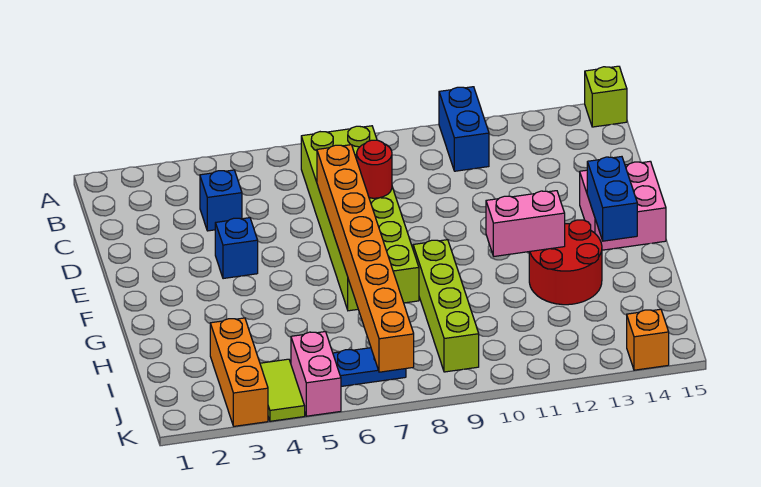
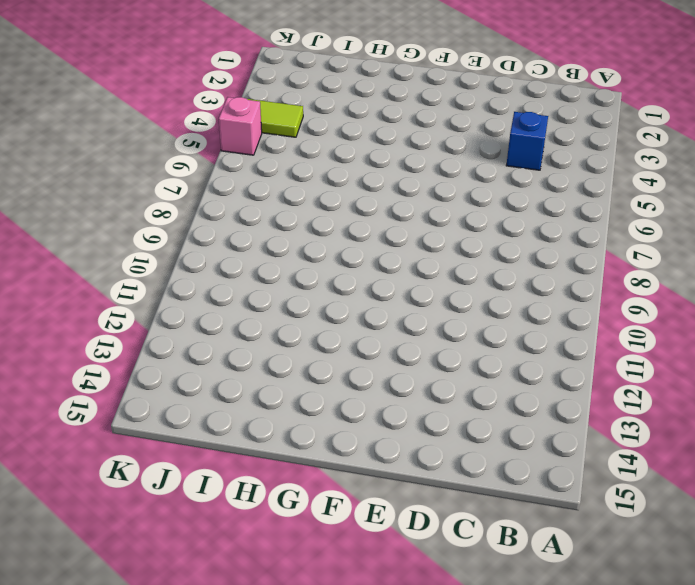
pink brick K5 level 1 -> pink brick J5:K5 level 1
none -> blue brick A11:B11 level 1
none -> lime brick A15 level 1
none -> lime brick B7:G8 level 1

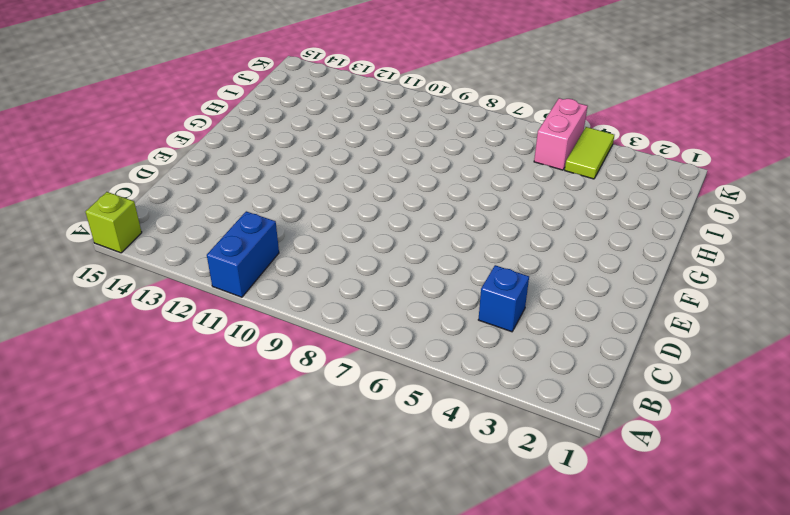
none -> lime brick B7:G8 level 1
none -> blue brick E4 level 1
none -> pink brick E14:F15 level 1

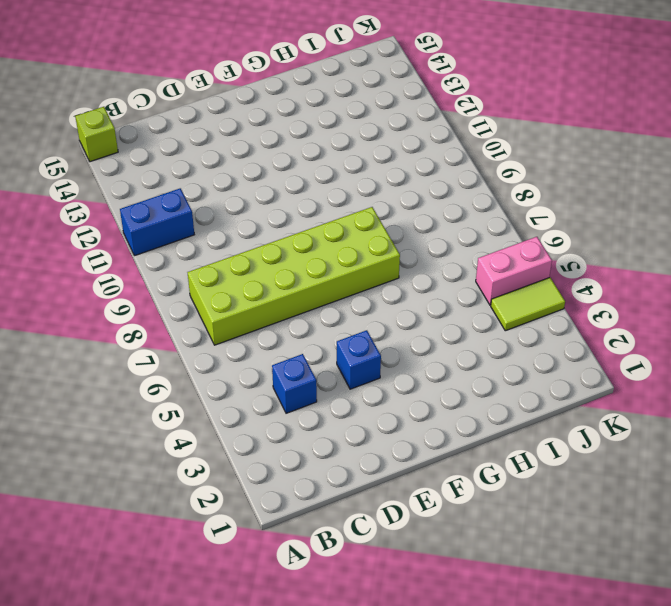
none -> pink brick E14:F15 level 1
none -> lime brick G9:J9 level 1
none -> red round brick G12:H13 level 1

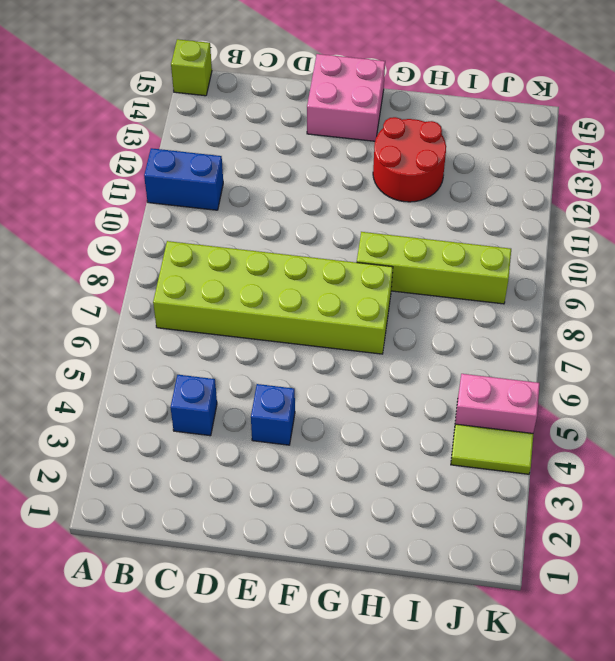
none -> orange brick I3:K3 level 1
none -> blue plate J6:J7 level 1
none -> orange brick K14 level 1

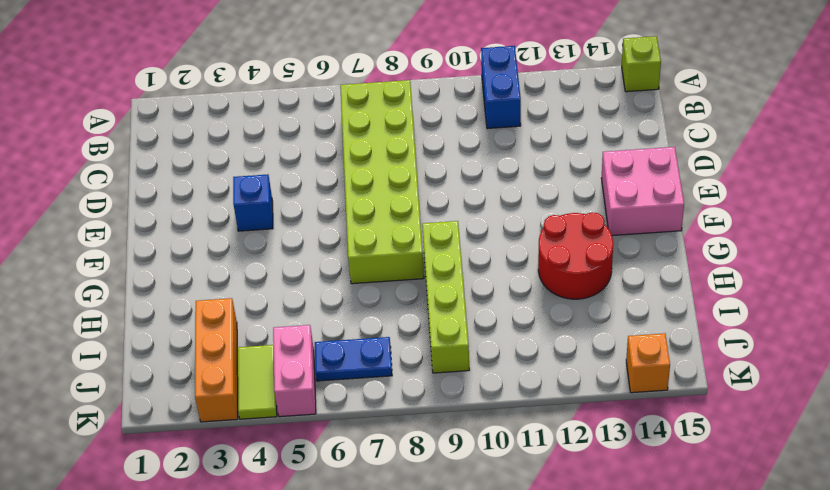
none -> blue brick C4 level 1
none -> orange brick D7:K7 level 2
none -> red round brick D8 level 2

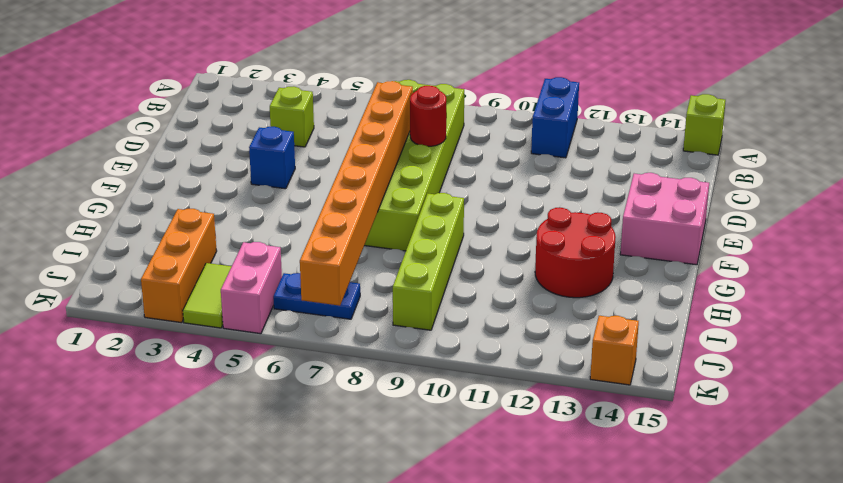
lime brick C4 level 1 -> blue brick C4 level 1
none -> blue brick F14:G14 level 2
none -> pink brick G11:G12 level 2

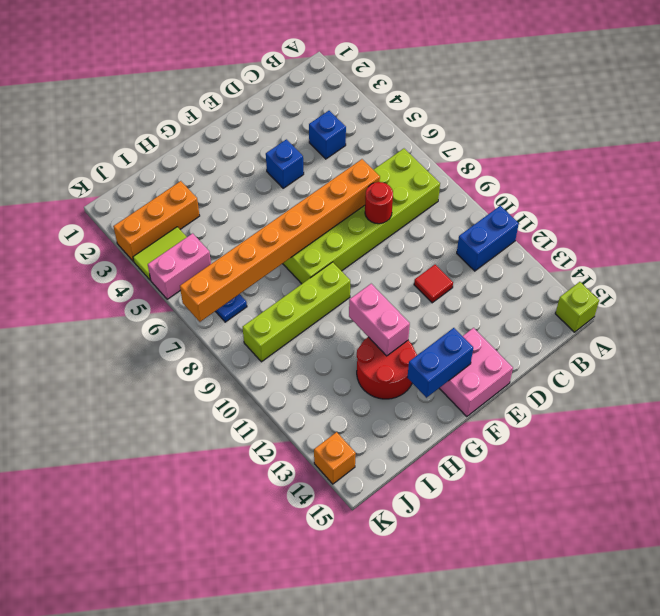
red tile D11 level 1 -> none

